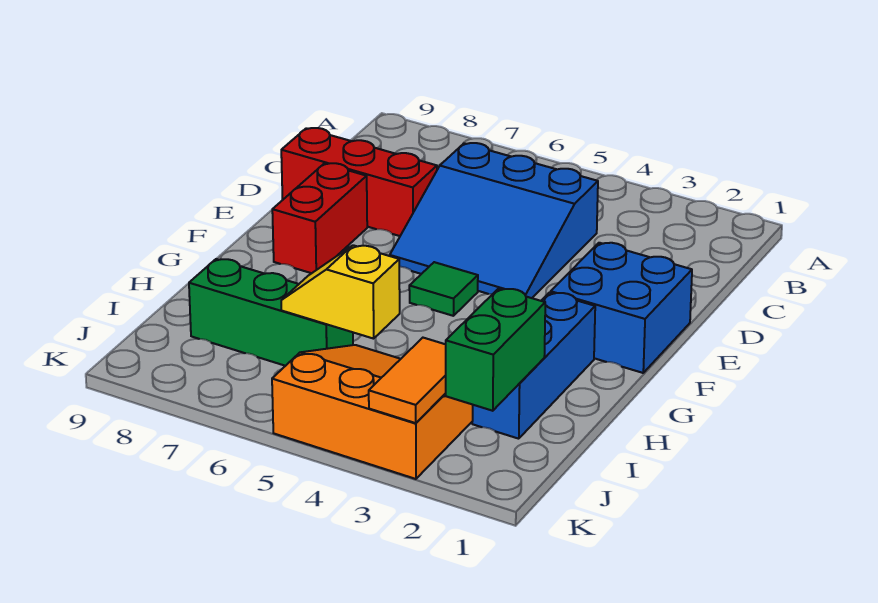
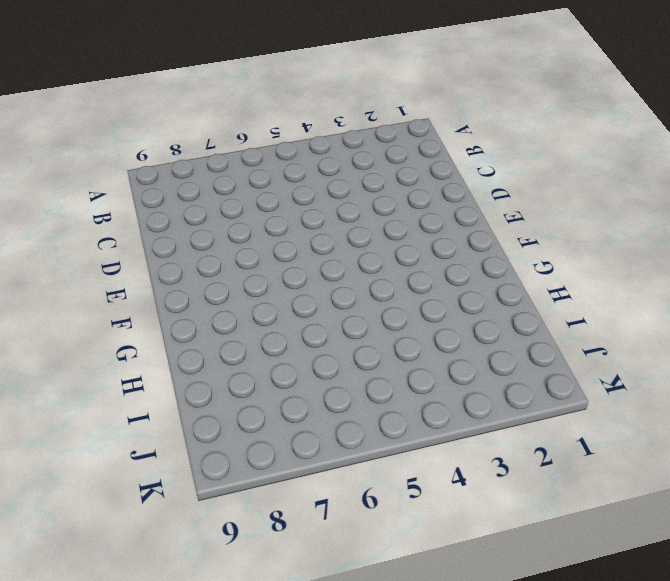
none -> blue slope C4:E6 level 1 top C
none -> red brick D7:D9 level 1

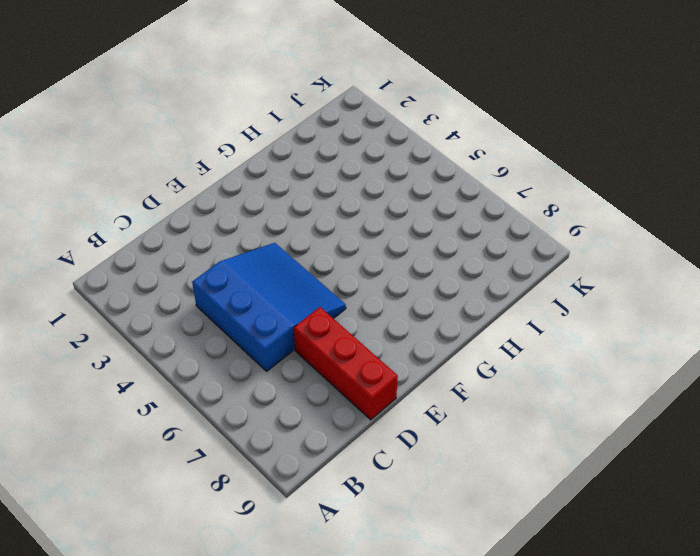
none -> blue brick E1:F2 level 1
none -> red brick E8:F8 level 1

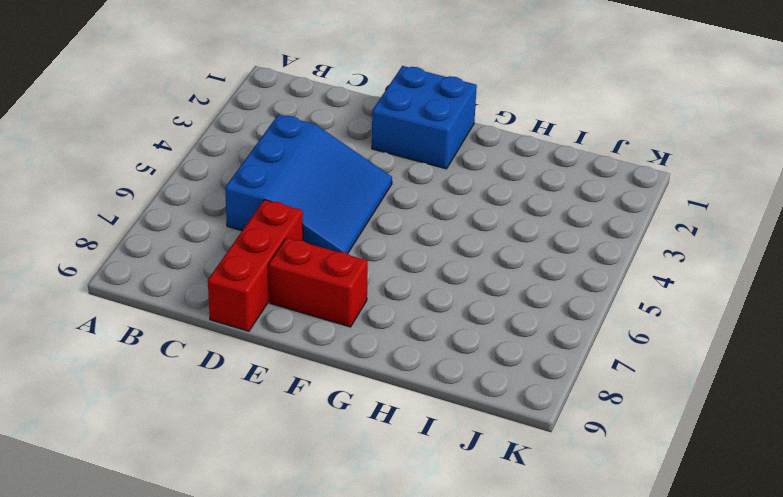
none -> green tile F5 level 1
none -> blue brick G2:I2 level 1

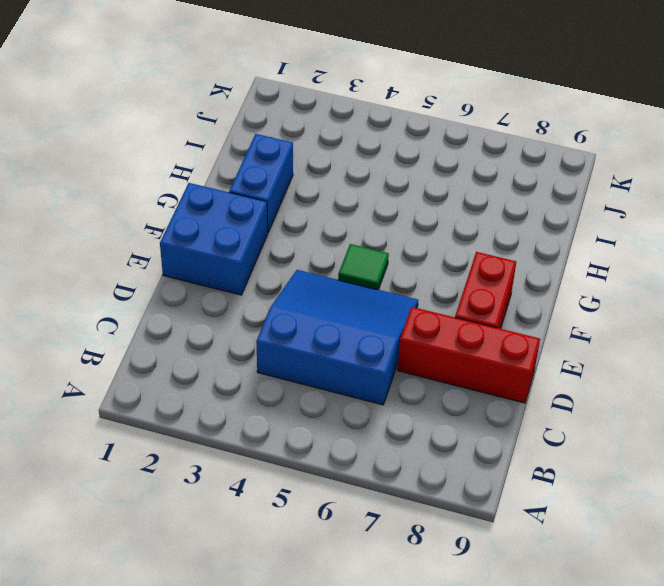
blue brick G2:H2 level 1 -> blue brick G2:I2 level 1
none -> orange slope I3:K5 level 1 top K
none -> green brick I6:I8 level 1

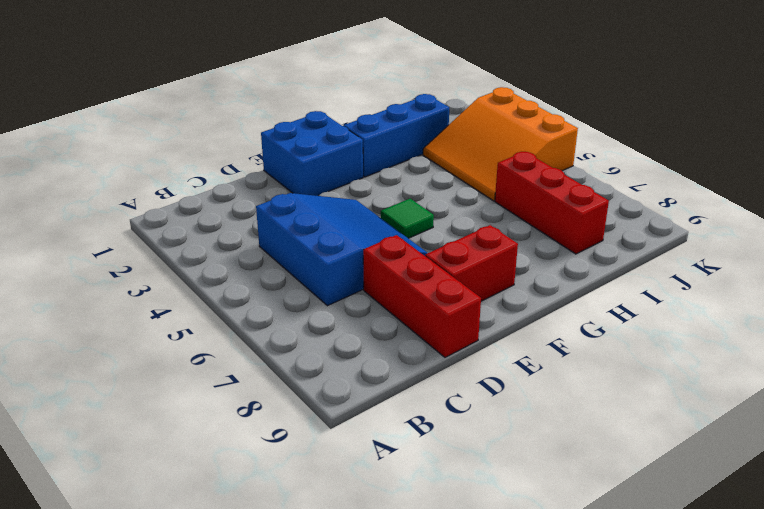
red brick I6:I8 level 1 -> green brick I6:I8 level 1
none -> green brick I2:J2 level 2
none -> yellow slope I5:I6 level 2 top 5

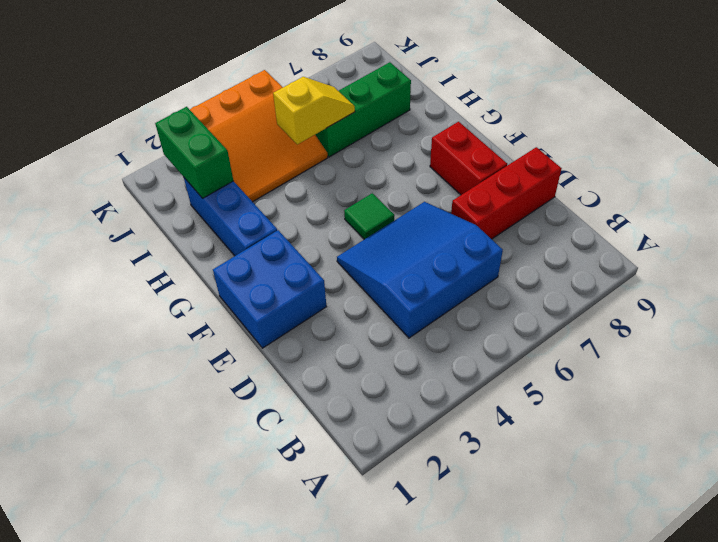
none -> orange tile J3:K3 level 2

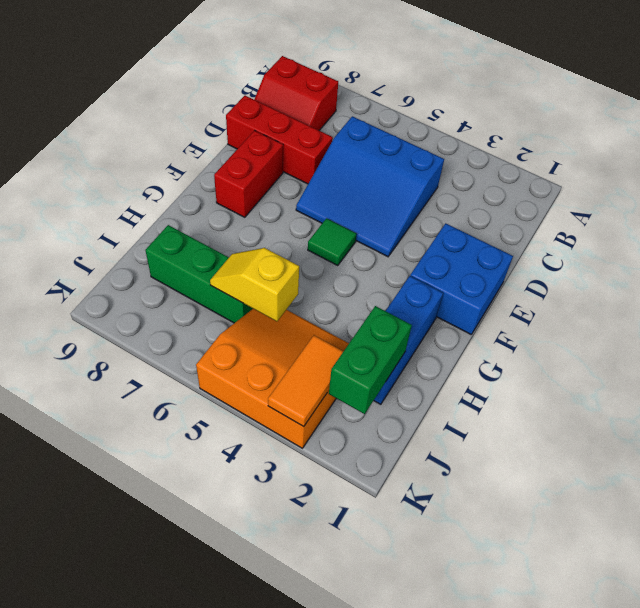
red slope B8:C9 level 1 top B -> none

